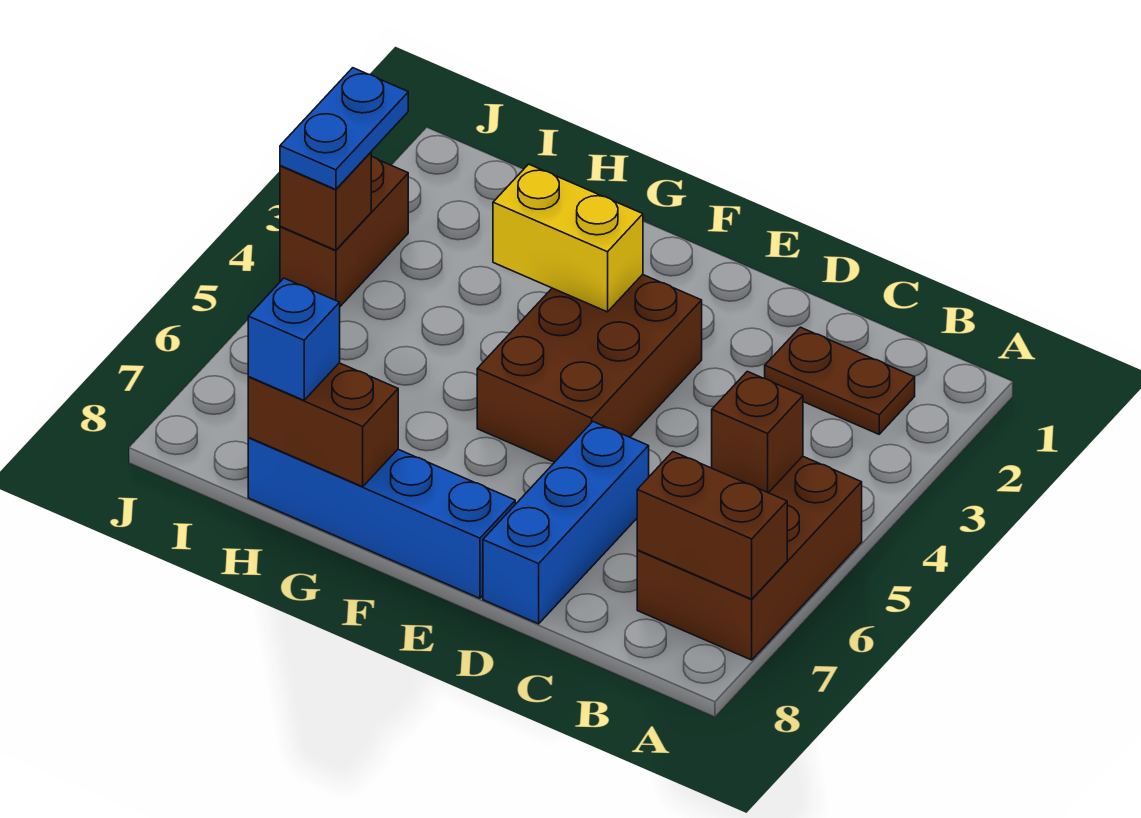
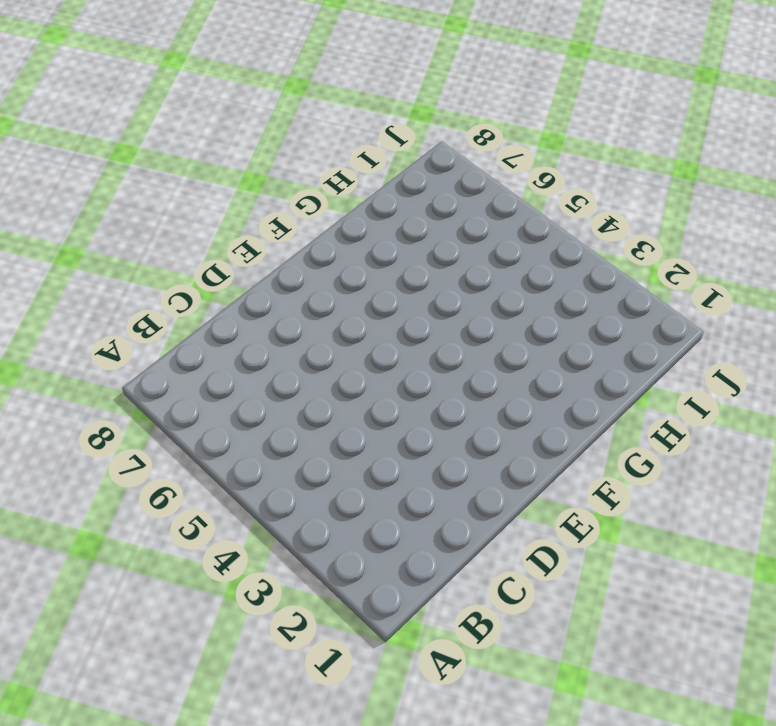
none -> brown brick A5:B7 level 1
none -> brown plate B2:C2 level 1
none -> blue brick D6:D8 level 1

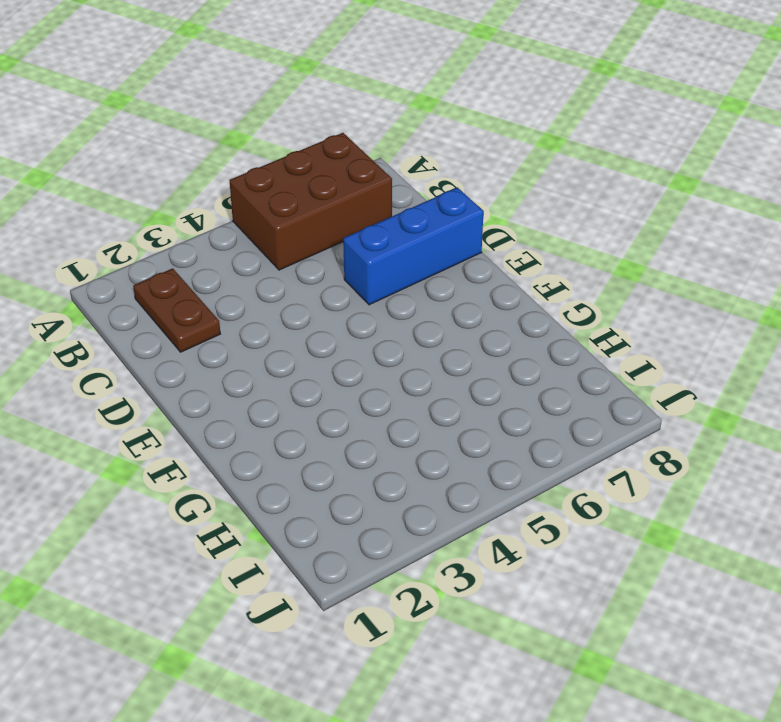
none -> brown brick E3:F5 level 1
none -> blue brick E8:H8 level 1
none -> brown brick J3:J4 level 1

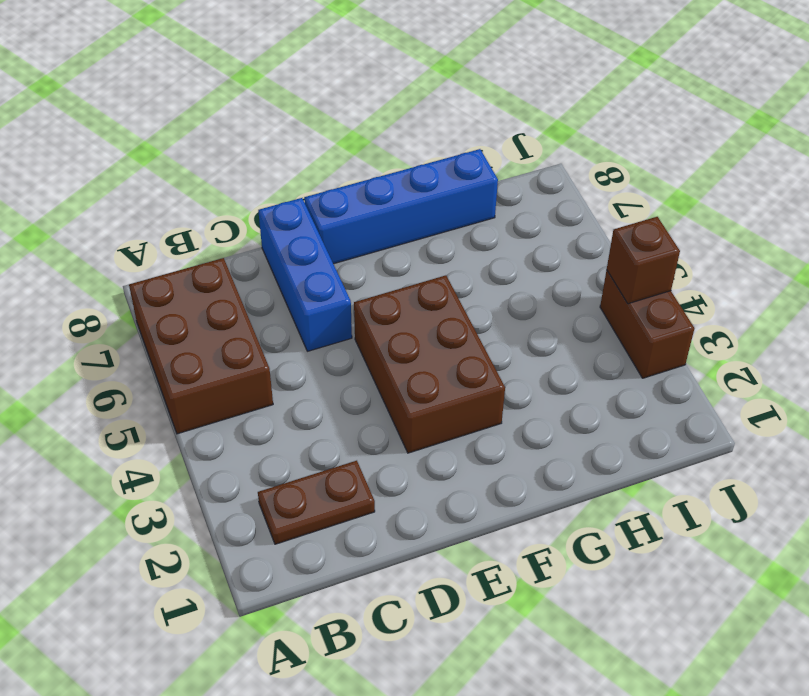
none -> brown brick A7:B7 level 2
none -> brown brick B5 level 2
none -> yellow brick F3:G3 level 2

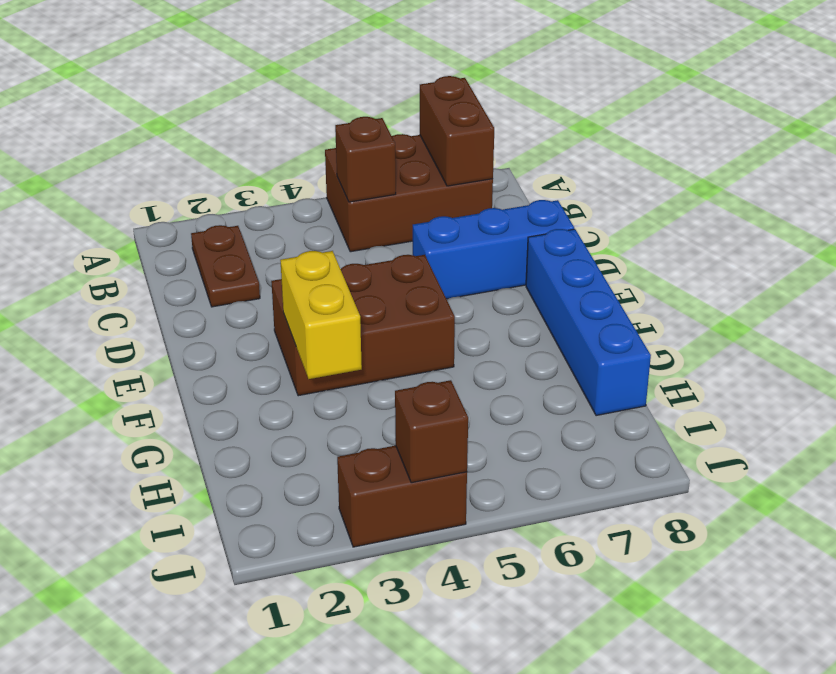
none -> brown brick G8:H8 level 2
none -> blue brick H8 level 3
none -> blue plate J3:J4 level 3

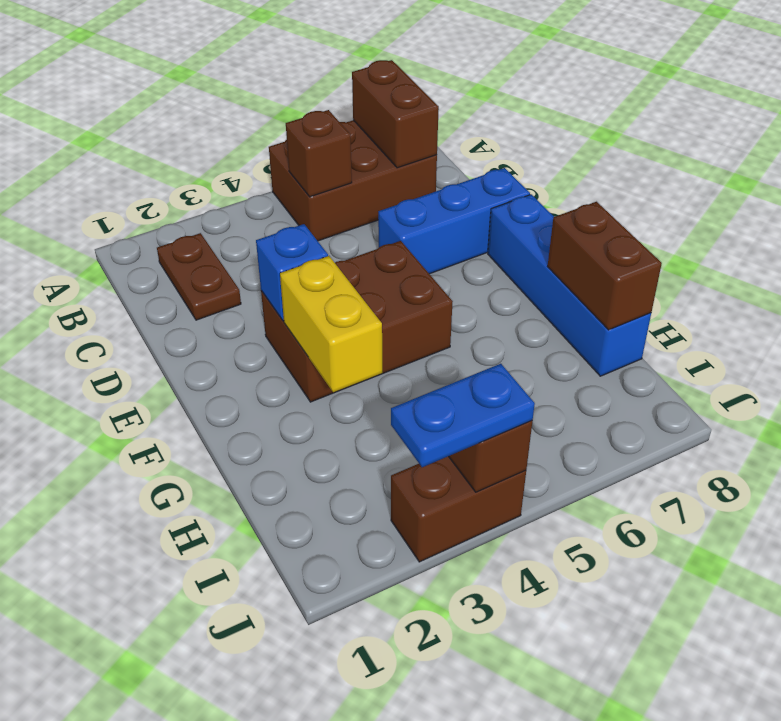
blue brick E3 level 2 -> blue brick H8 level 3

